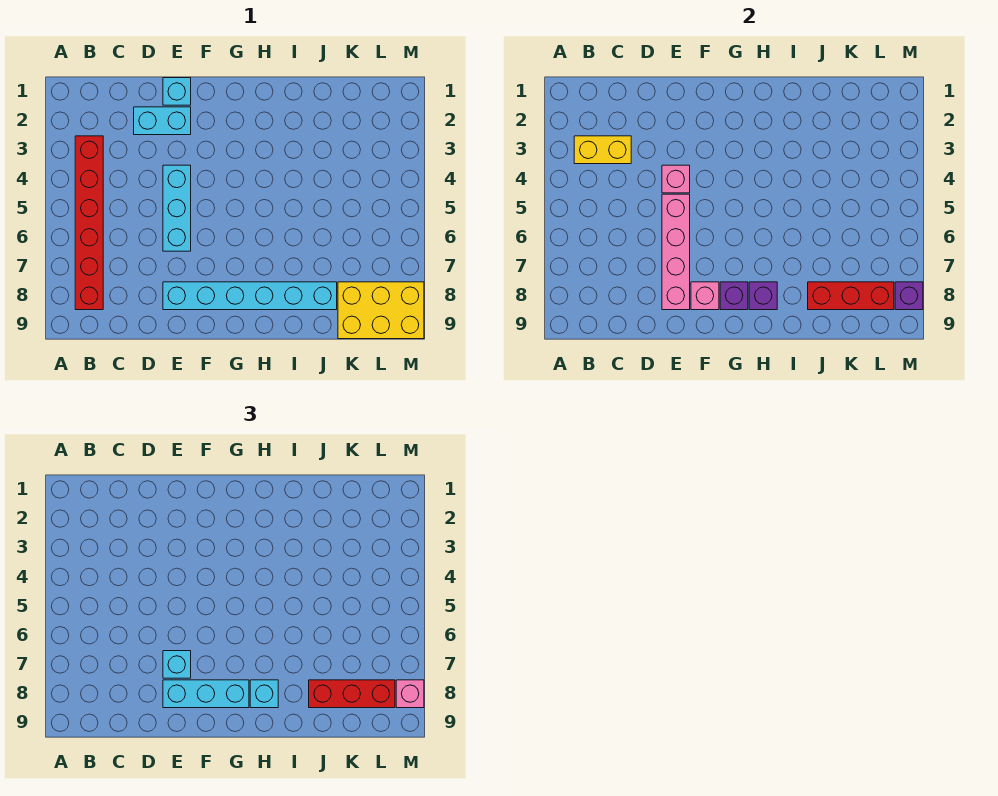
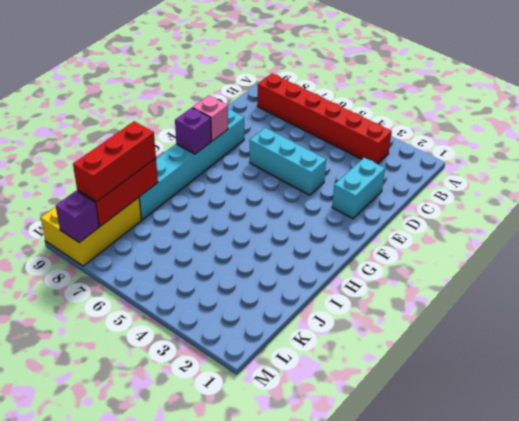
none -> cyan brick E1 level 1
none -> yellow brick B3:C3 level 2
none -> pink brick E4 level 2

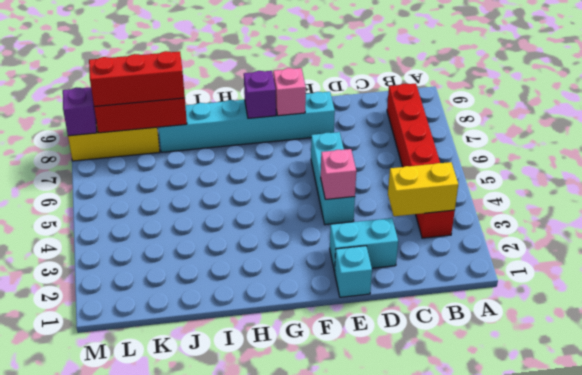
none -> pink brick E5:E8 level 2
none -> purple brick H8 level 2
none -> cyan brick E7 level 3

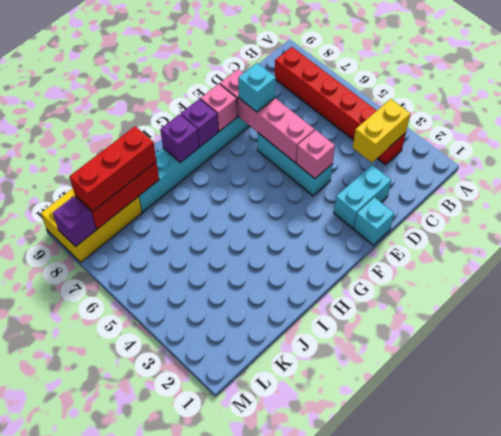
none -> cyan brick E8:G8 level 3
none -> cyan brick H8 level 3
none -> pink brick M8 level 3

